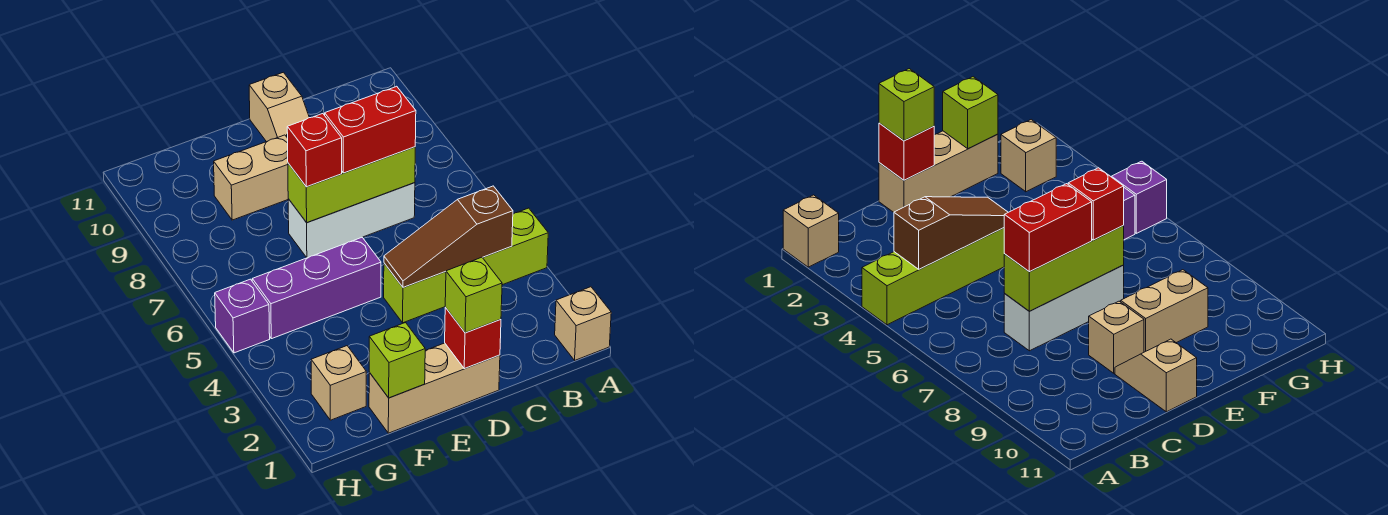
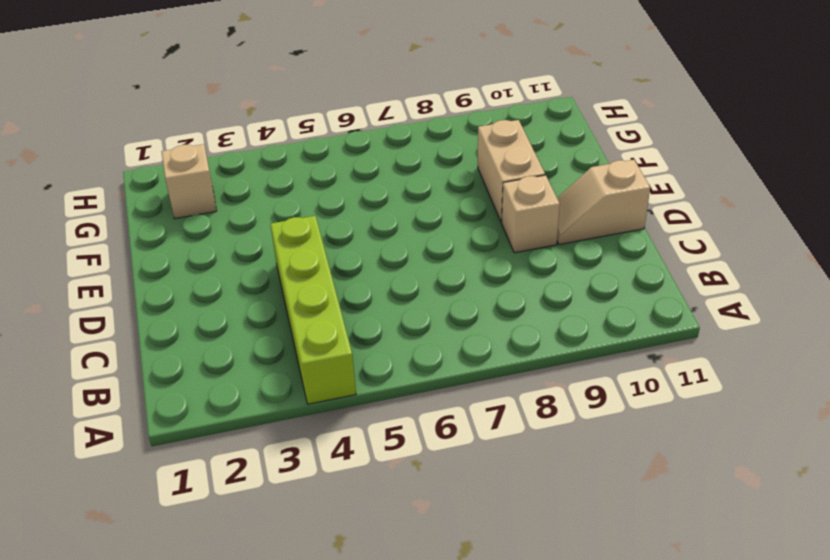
none -> tan brick A1 level 1
none -> white brick C7:E7 level 1
none -> tan brick D1:F1 level 1

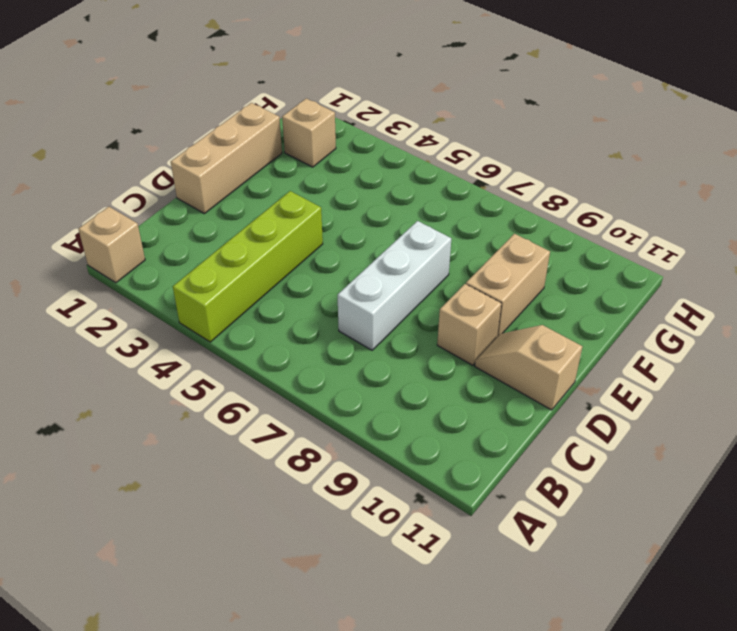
none -> purple brick E5:G5 level 1
none -> purple brick H5 level 1
none -> brown slope B4:D4 level 2 top B

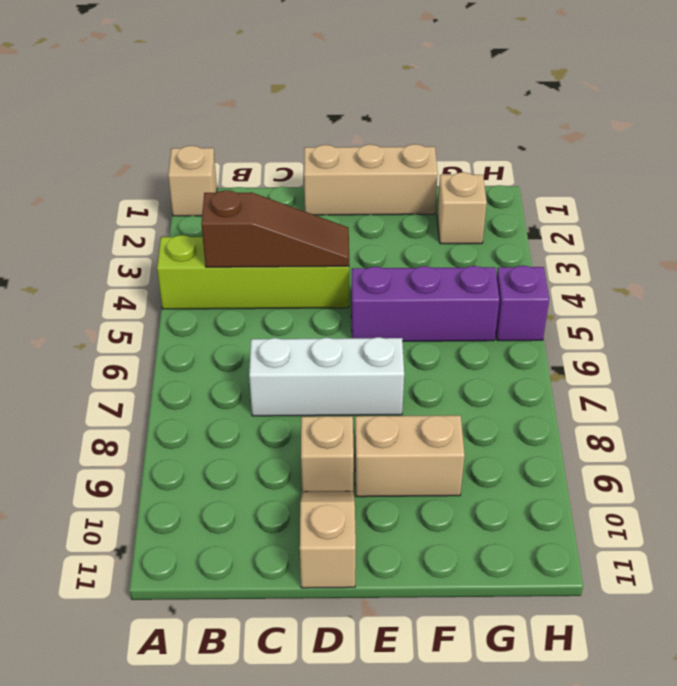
none -> lime brick C7:E7 level 2
none -> red brick D1 level 2
none -> lime brick F1 level 2

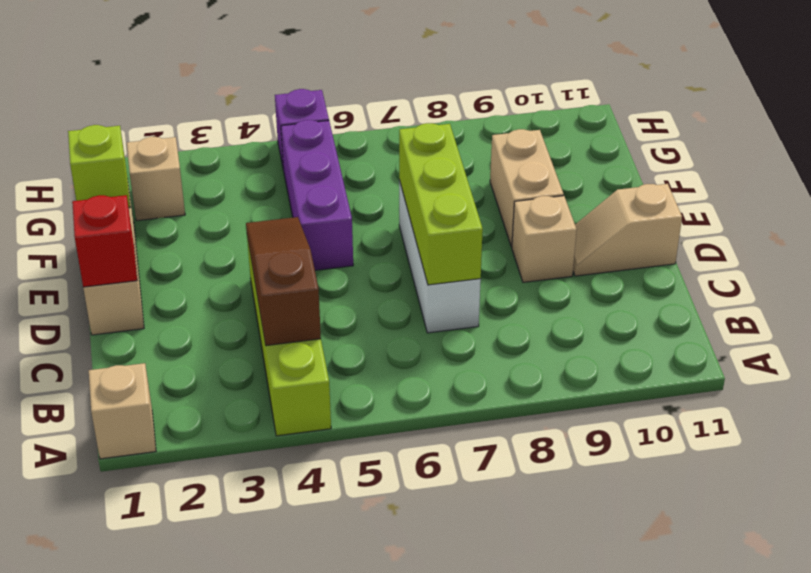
none -> red brick C7:D7 level 3
none -> lime brick D1 level 3
none -> red brick E7 level 3

